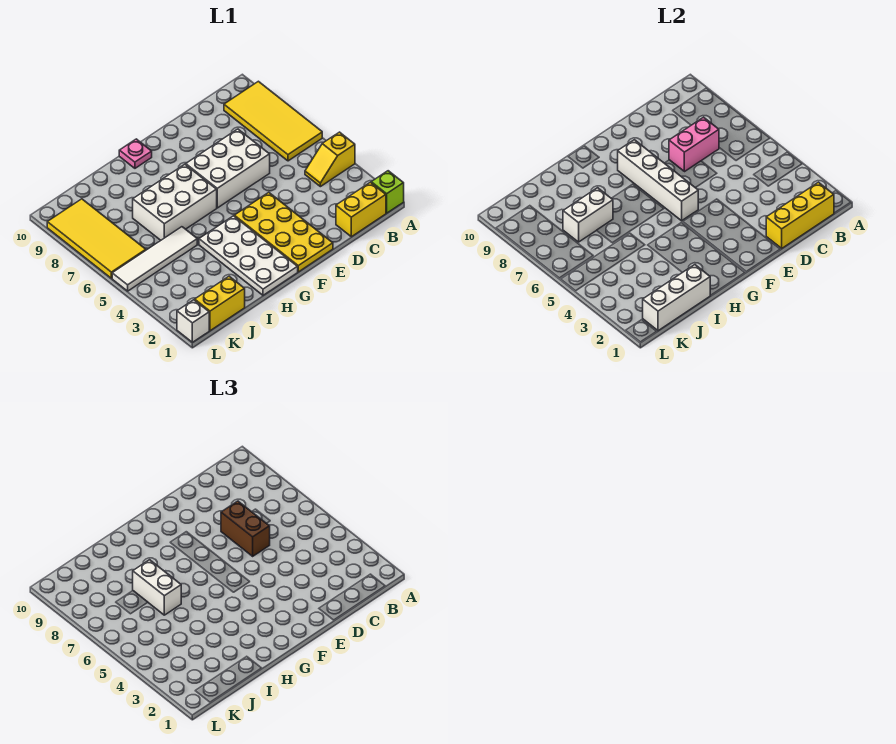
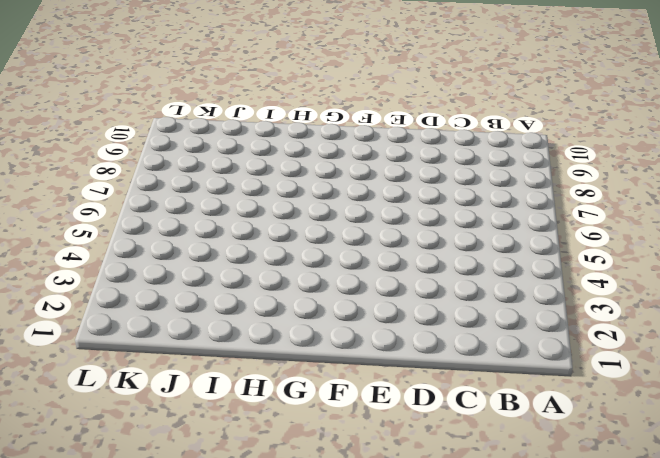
none -> lime brick A1 level 1
none -> yellow slope A4:B4 level 1 top A
none -> yellow tile A6:B9 level 1

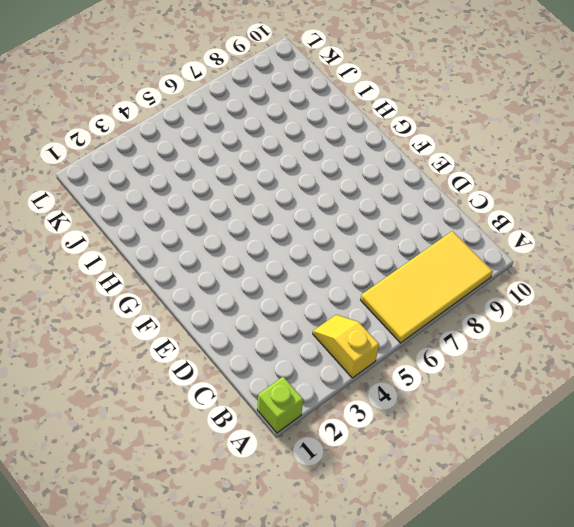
none -> yellow brick B1:C1 level 1
none -> white brick D6:F7 level 1
none -> yellow plate E1:F4 level 1

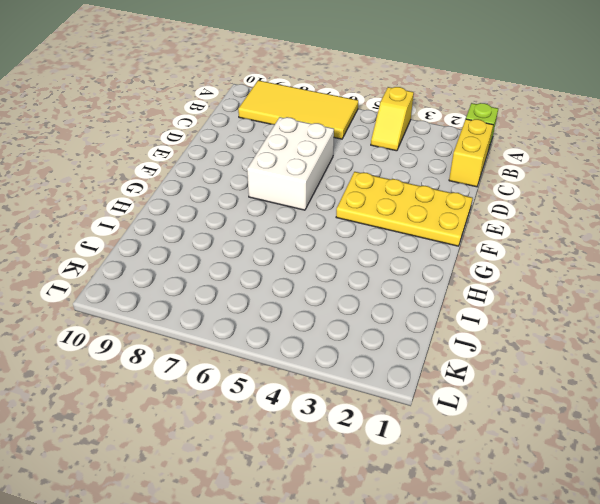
none -> white plate G1:H4 level 1
none -> white brick G6:I7 level 1
none -> pink plate G10 level 1

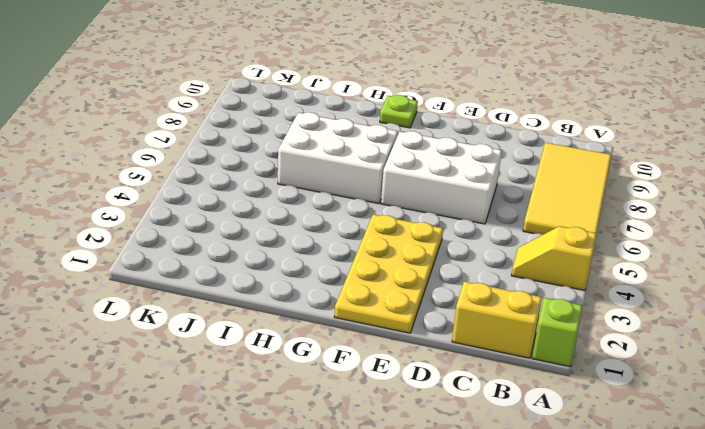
lime plate G10 level 1 -> pink plate G10 level 1
none -> white plate G1:H4 level 1
none -> white tile I5:L5 level 1
none -> yellow brick J1:K1 level 1

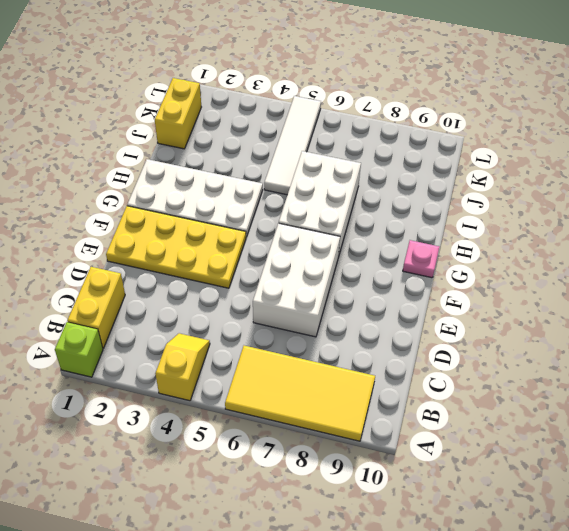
none -> yellow tile K6:L9 level 1
none -> white brick L1 level 1
none -> yellow brick B1:D1 level 2

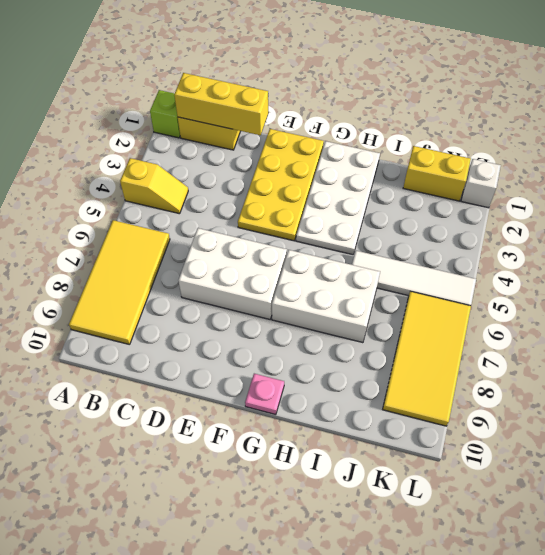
none -> pink brick C7:D7 level 2
none -> white brick F5:F8 level 2
none -> white brick I1:K1 level 2

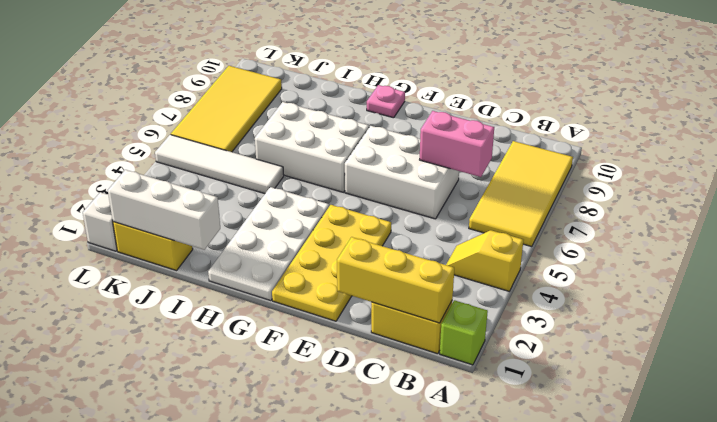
none -> white brick F5:F8 level 2
none -> white brick I7:J7 level 2
none -> brown brick D6:D7 level 3

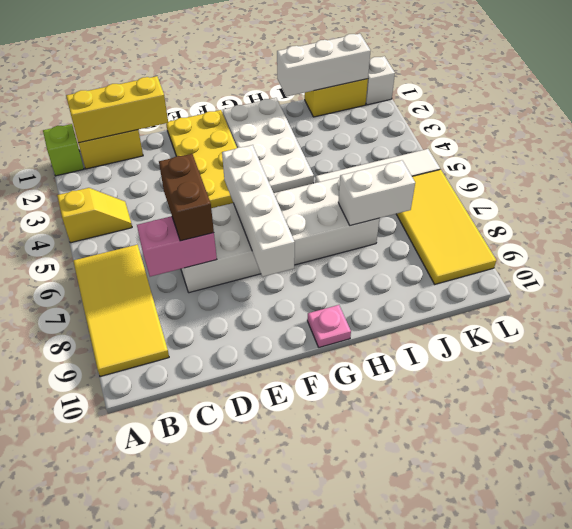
none -> white brick I6:I7 level 3

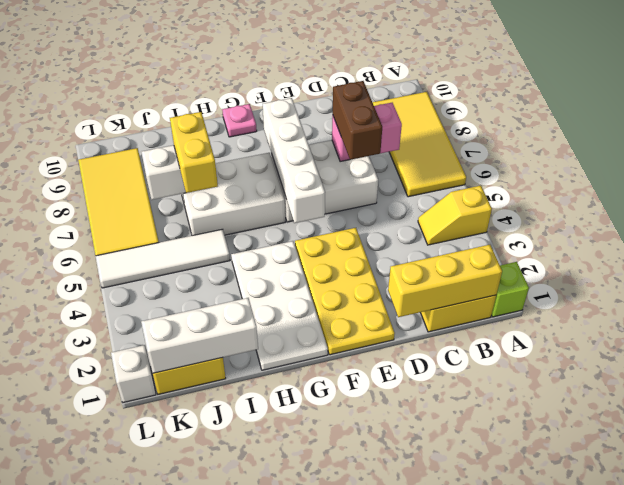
yellow brick I6:I7 level 3 -> white brick I6:I7 level 3

